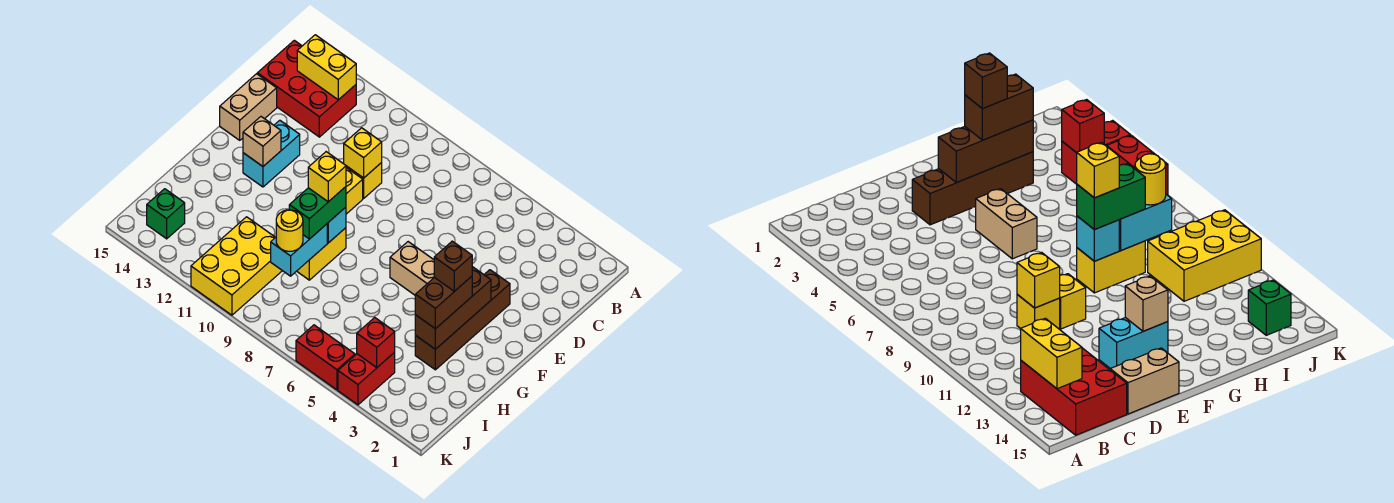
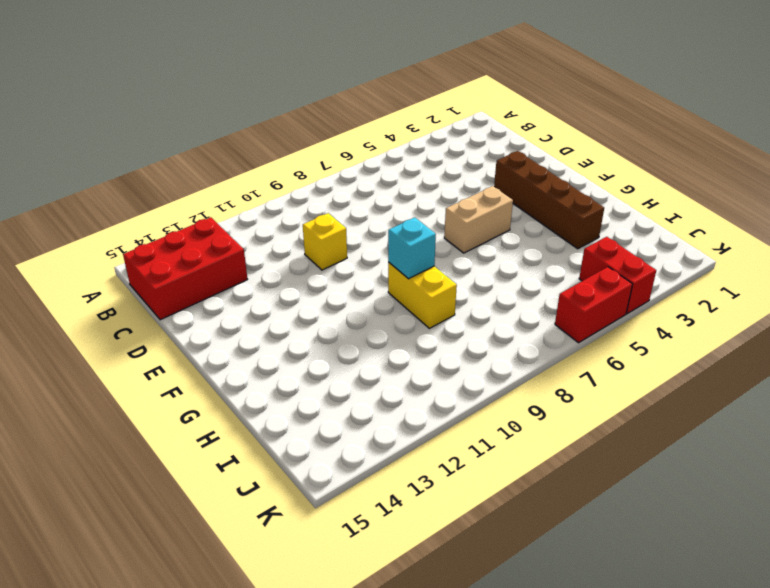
none -> tan brick D15:E15 level 1
none -> yellow brick E10 level 1
none -> cyan brick E13:F13 level 1

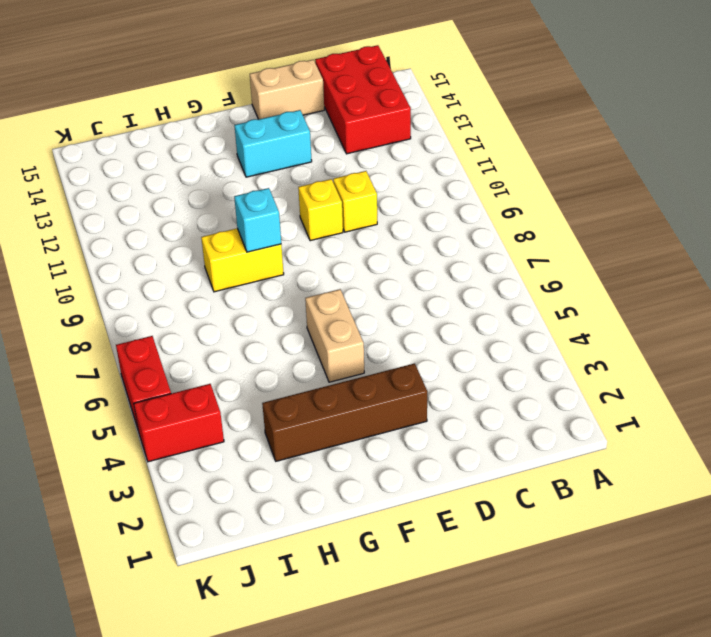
none -> yellow brick I10:K11 level 1
none -> green brick J14 level 1
none -> yellow brick B13:B14 level 2

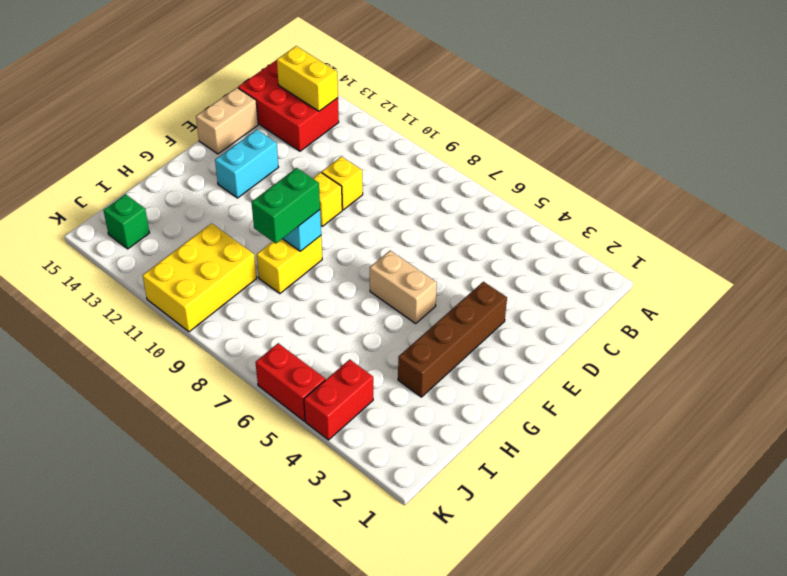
none -> yellow brick D10 level 2
none -> brown brick F3:H3 level 2
none -> tan brick F13 level 2

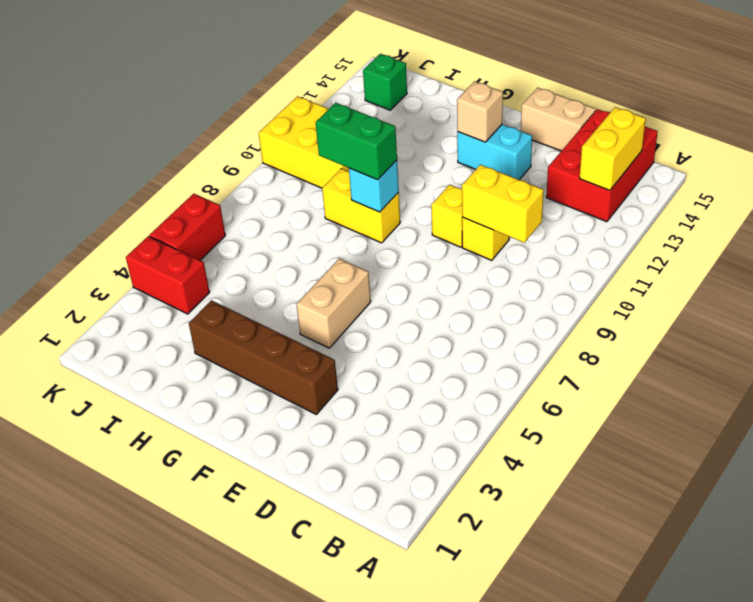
yellow brick C10:D10 level 2 -> yellow brick D10 level 2
none -> brown brick F3:H3 level 2
none -> cyan brick H9:I9 level 2
none -> red brick J4 level 2

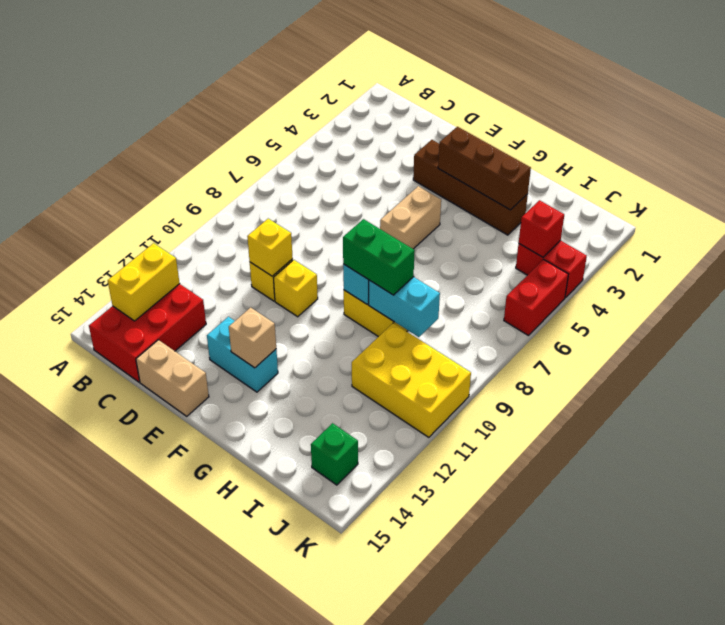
none -> brown brick G3:H3 level 3
none -> yellow round brick I9 level 3
none -> brown brick G3 level 4

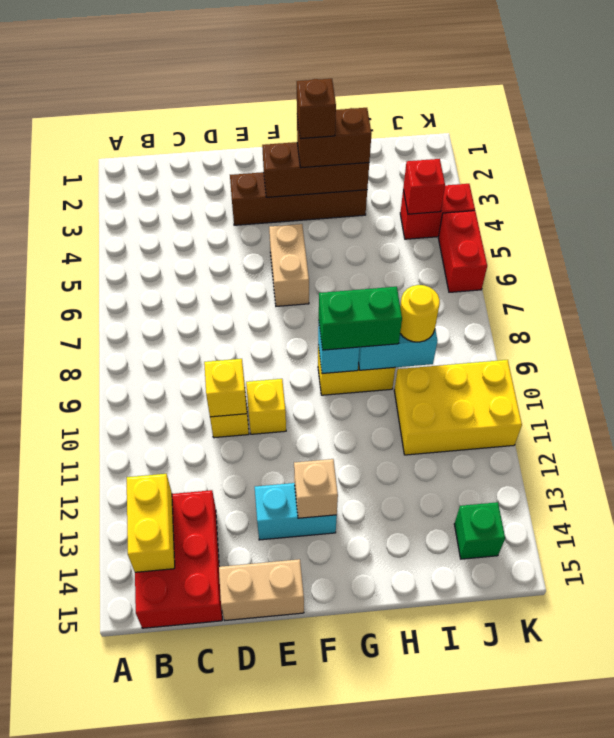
none -> yellow brick G9 level 4

